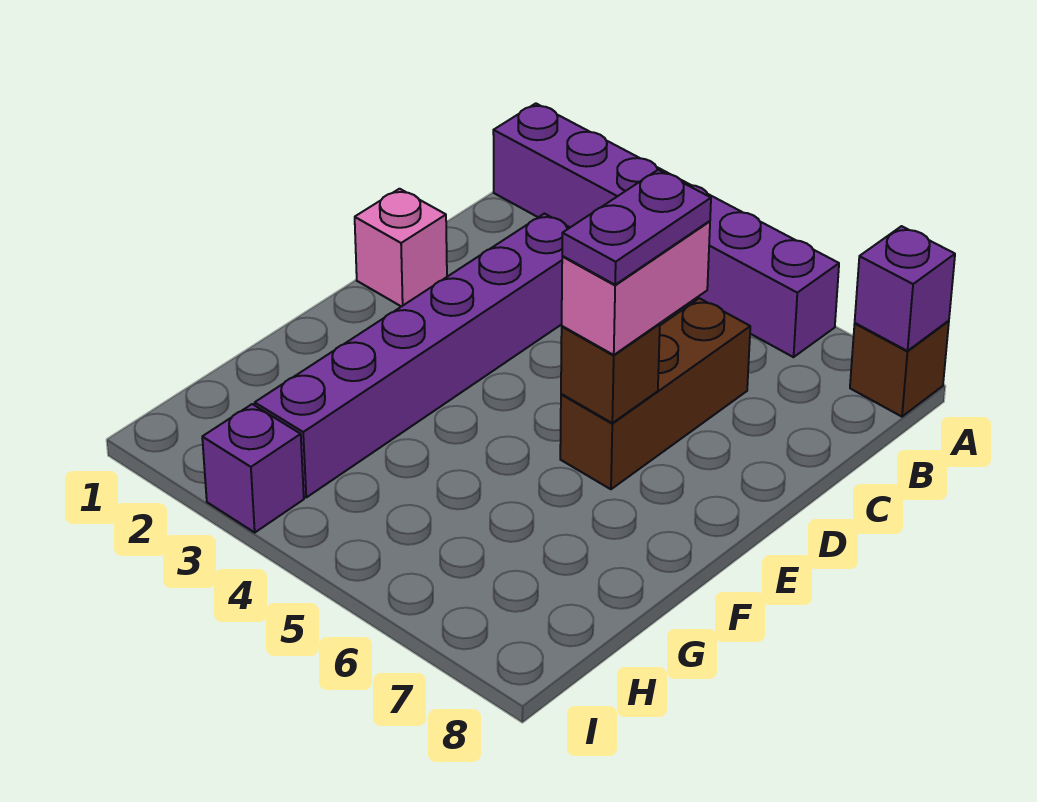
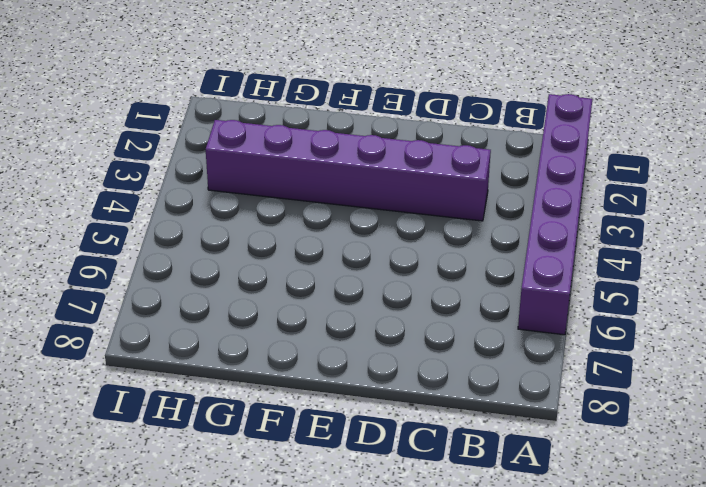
none -> brown brick A8 level 1
none -> brown brick C6:E6 level 1

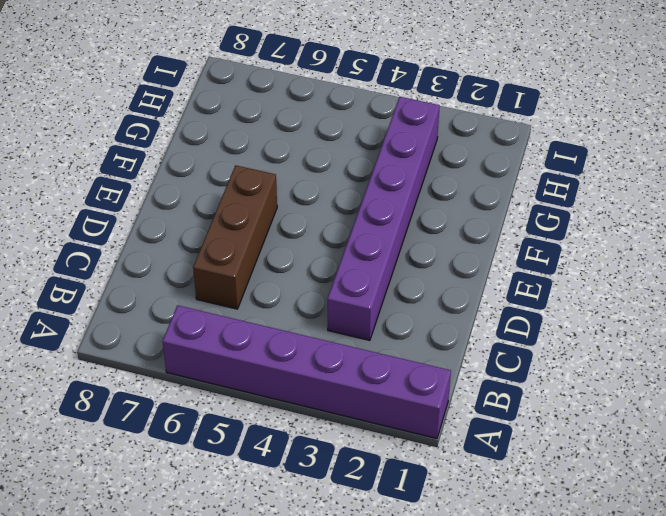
none -> brown brick A8 level 1
none -> pink brick D1 level 1

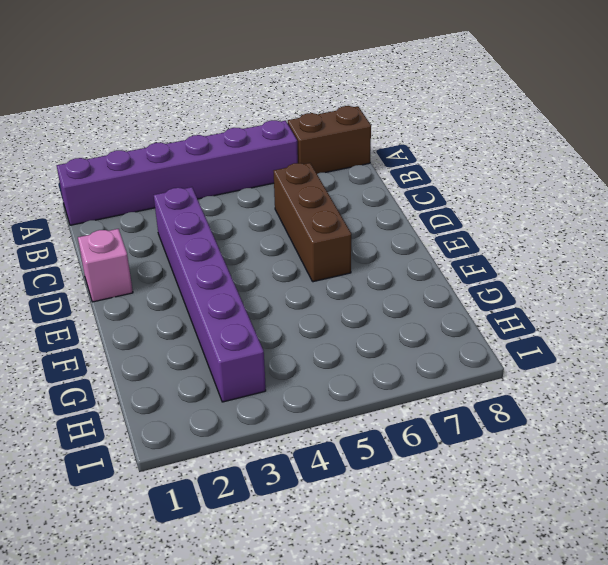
brown brick A7:A8 level 1 -> brown brick A8 level 1
none -> purple brick I3 level 1
none -> purple brick A8 level 2

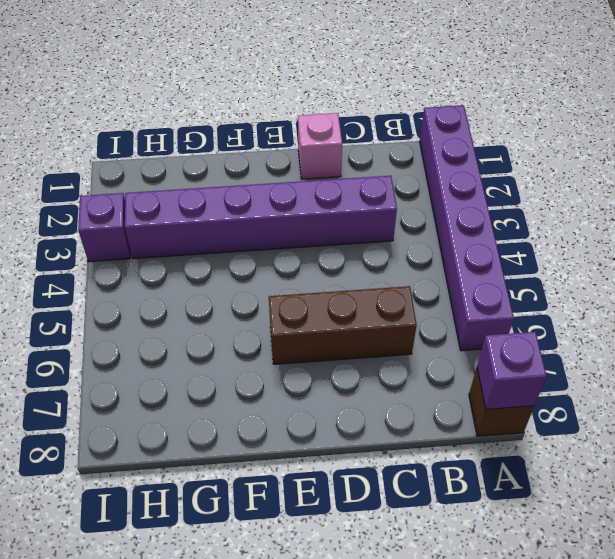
none -> brown brick E6 level 2
none -> pink brick D6:E6 level 3

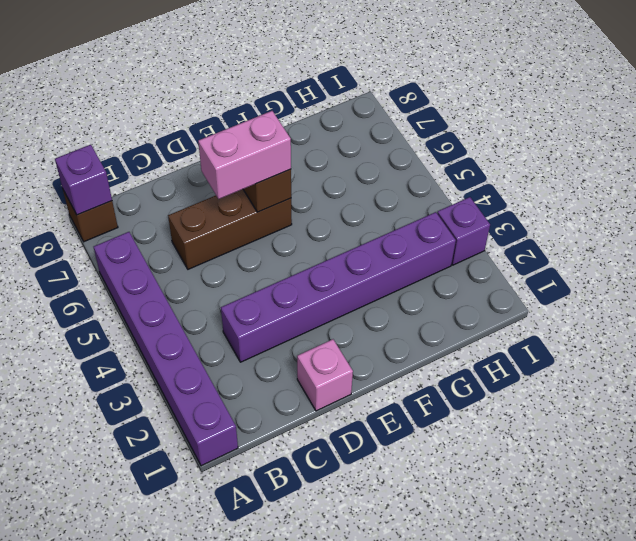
none -> purple plate D6:E6 level 4

